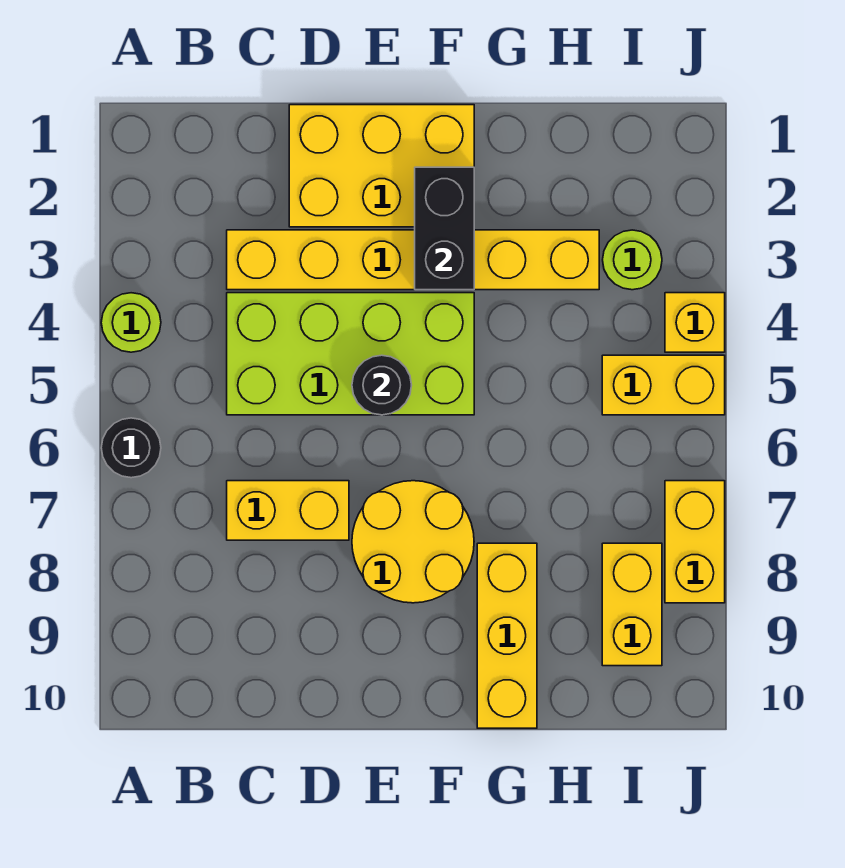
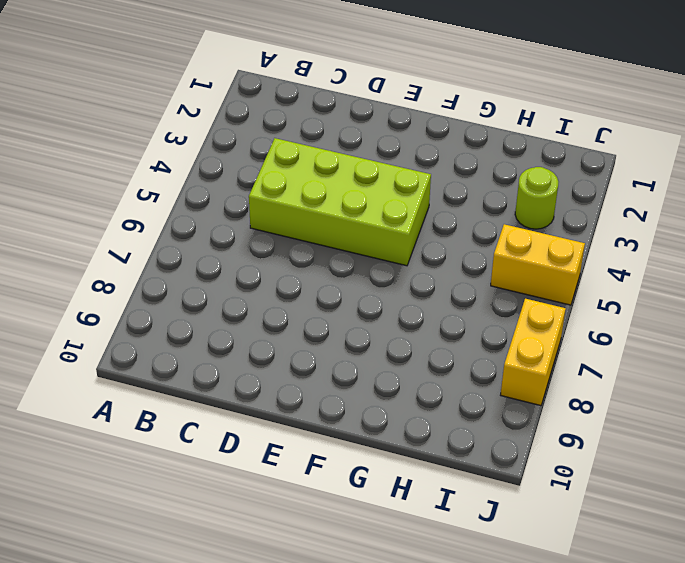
none -> lime round brick A4 level 1
none -> black round brick A6 level 1
none -> yellow brick C3:H3 level 1

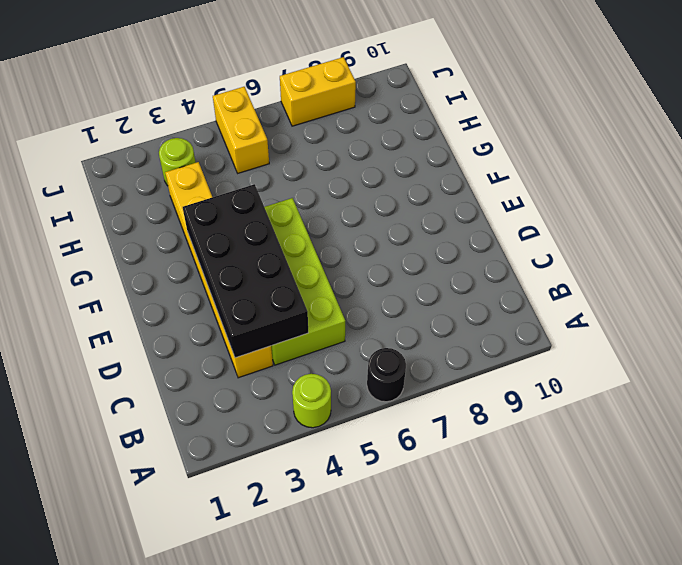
black brick C3:F4 level 2 -> black brick F2:F3 level 2
none -> yellow brick C7:D7 level 1
none -> yellow brick D1:F2 level 1
none -> yellow round brick E7:F8 level 1

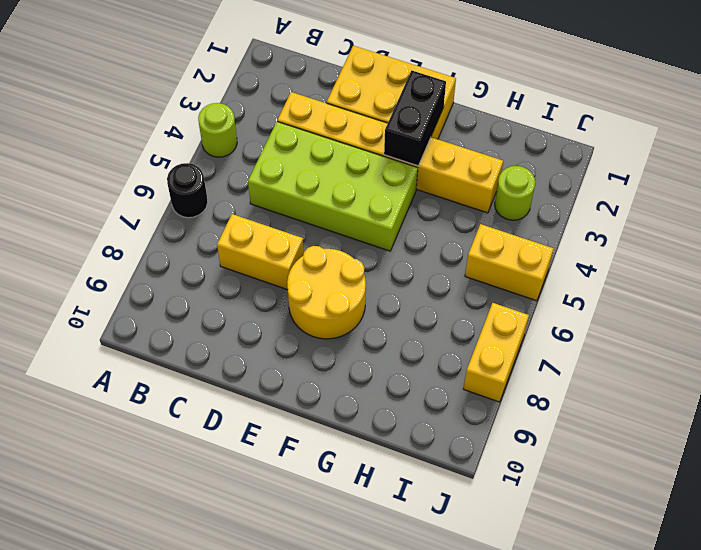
none -> yellow brick G8:G10 level 1
none -> yellow brick I8:I9 level 1
none -> yellow brick J4 level 1

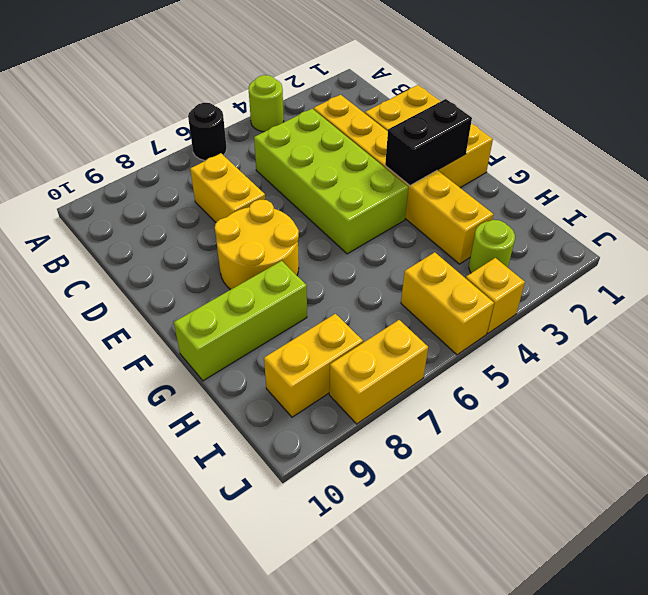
lime brick G8:G10 level 1 -> yellow brick G8:G10 level 1
none -> black round brick E5 level 2

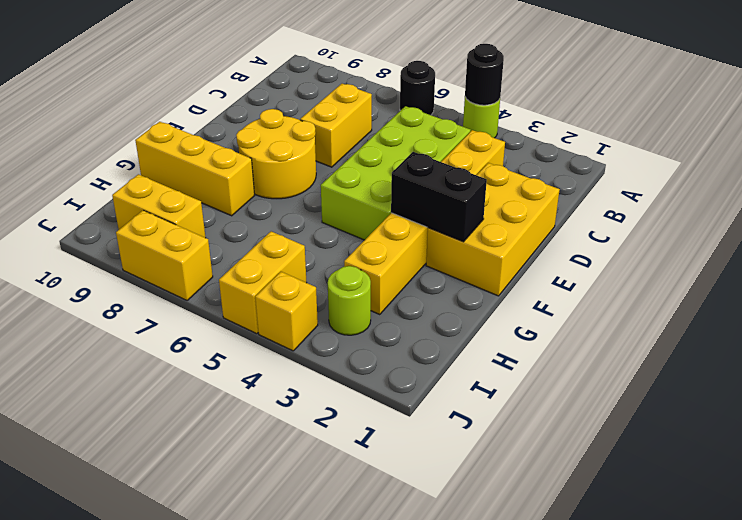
black round brick A4 level 2 -> black round brick E5 level 2

